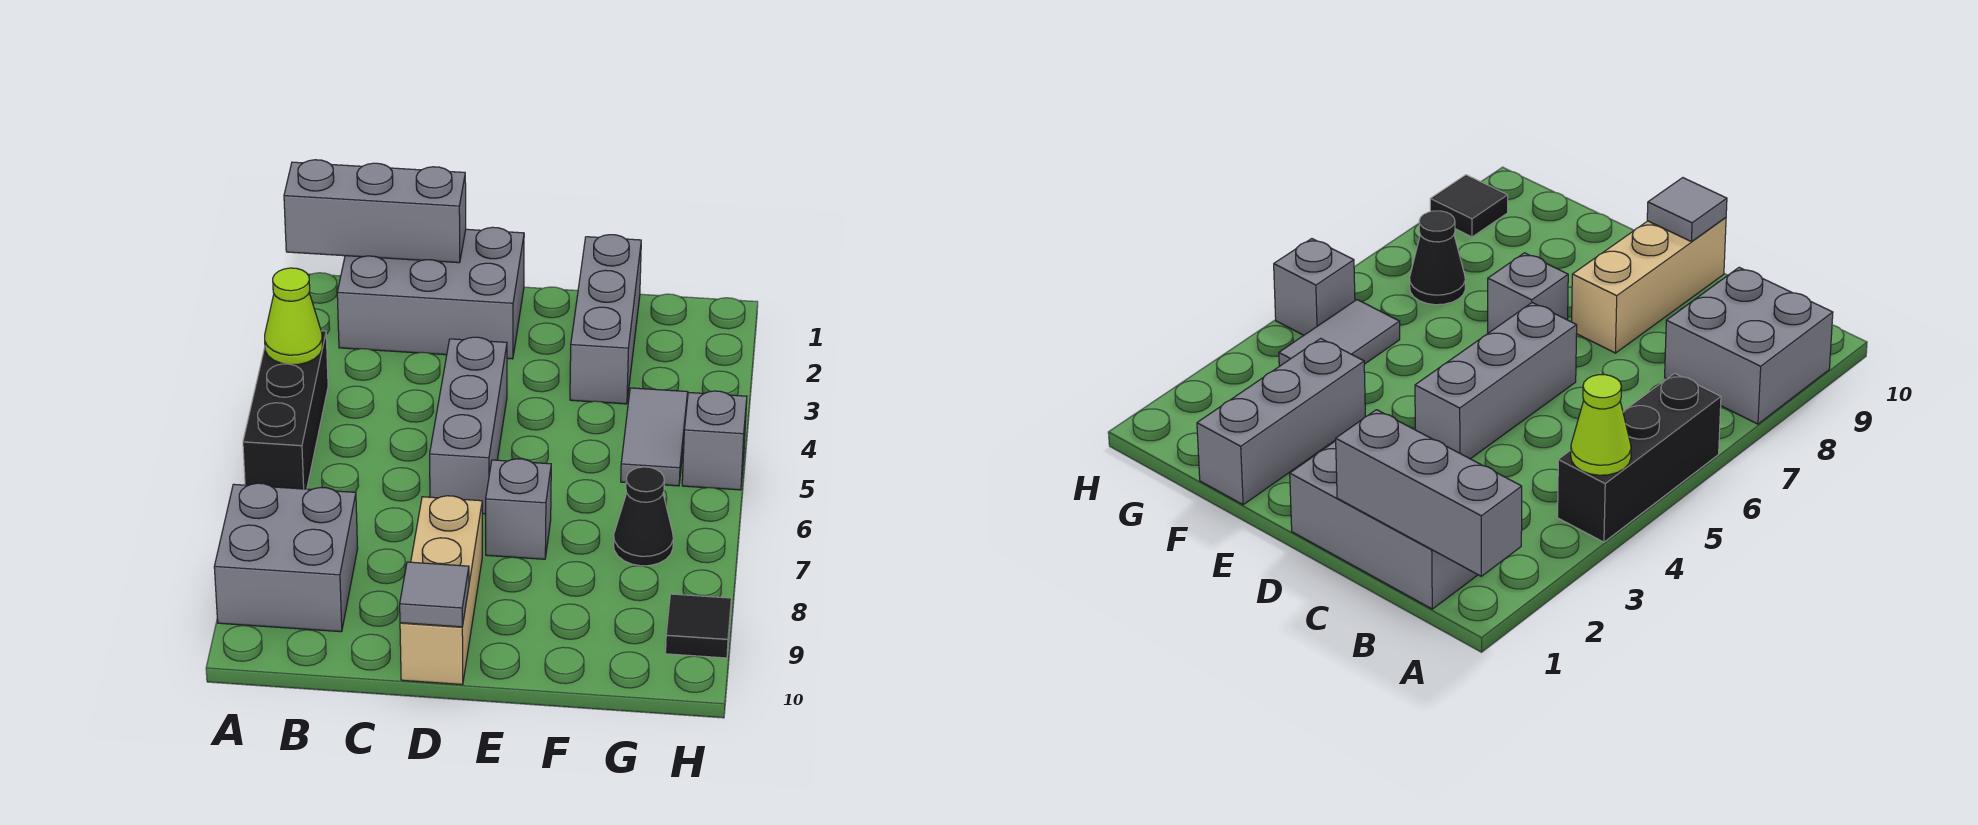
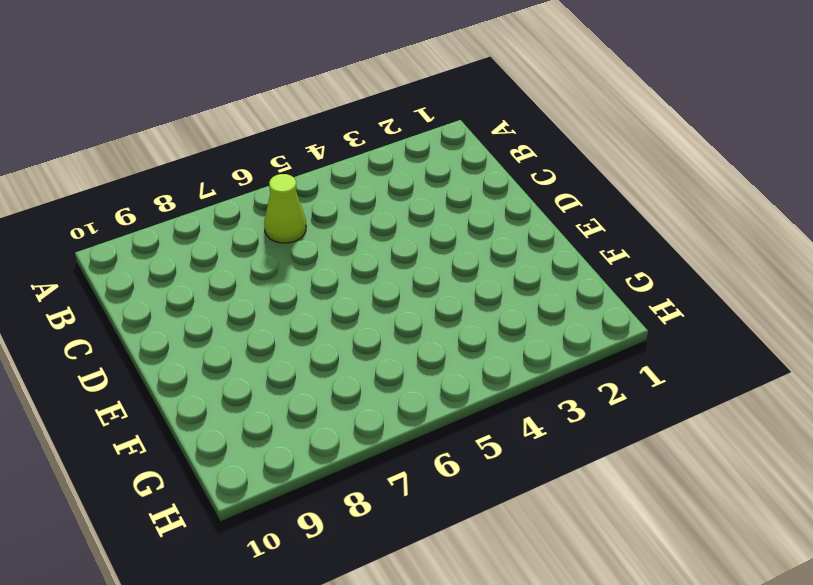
lime cone B6 level 1 -> lime cone A4 level 2
none -> black brick A4:A6 level 1
none -> grey brick A8:B9 level 1
none -> grey brick B1:D2 level 1

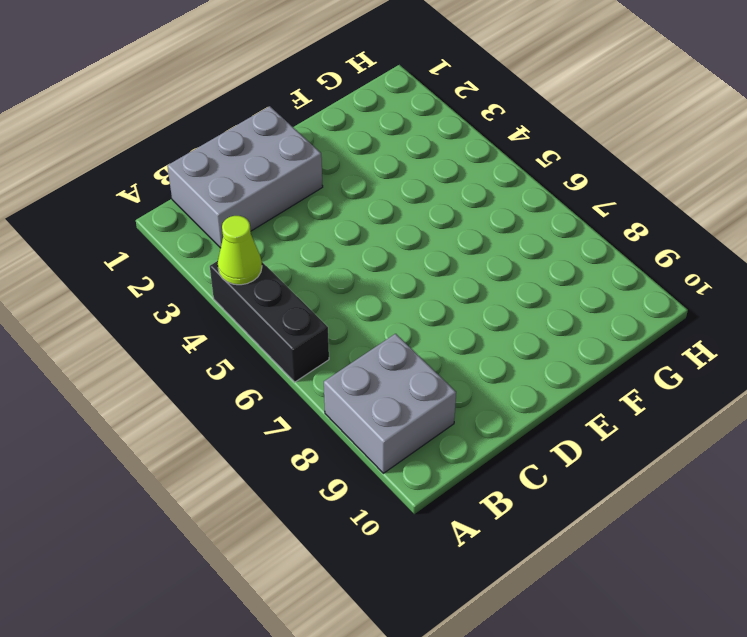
none -> grey brick D4:D6 level 1
none -> tan brick D8:D10 level 1
none -> grey brick E7 level 1

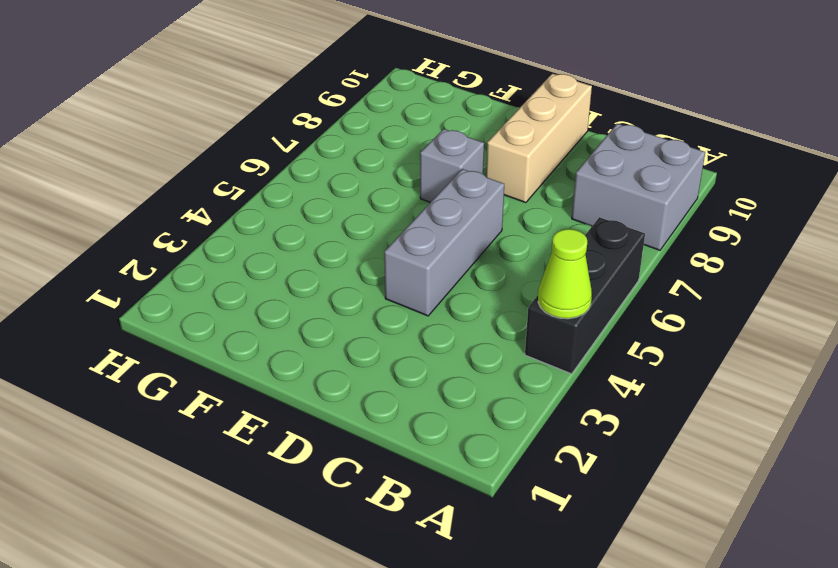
none -> grey brick B1:D2 level 1
none -> grey brick F1:F3 level 1
none -> grey tile G4:G5 level 1

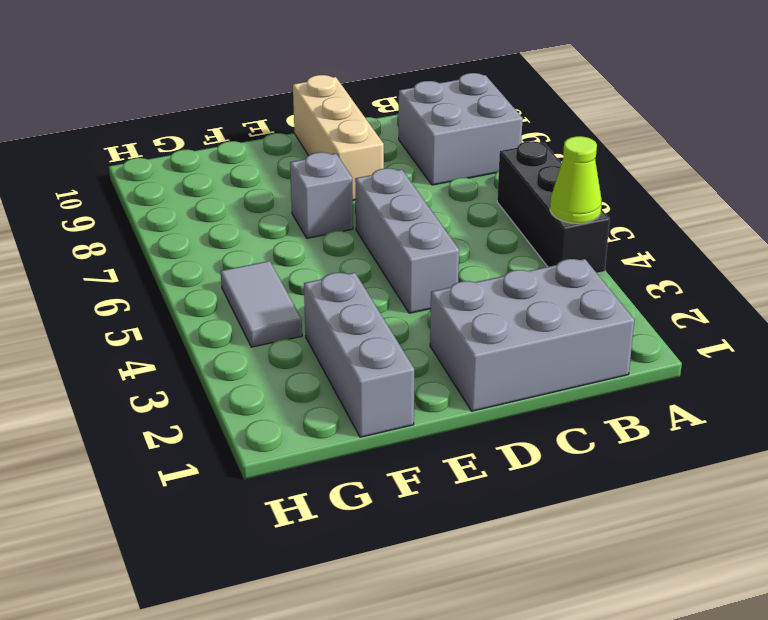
none -> black cone G7 level 1
none -> grey brick H5 level 1
none -> black tile H9 level 1

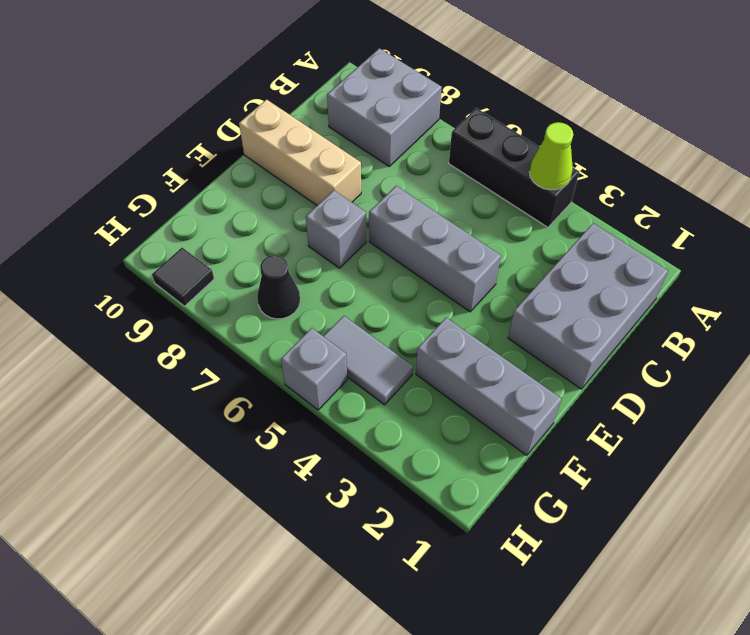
none -> grey brick A1:C1 level 2
none -> grey tile D10 level 2

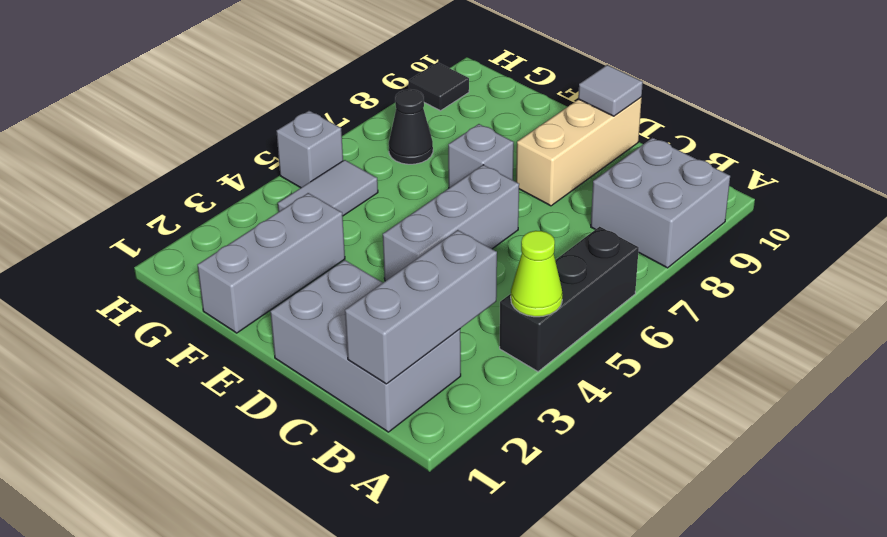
grey brick B1:B3 level 2 -> grey brick A1:C1 level 2

